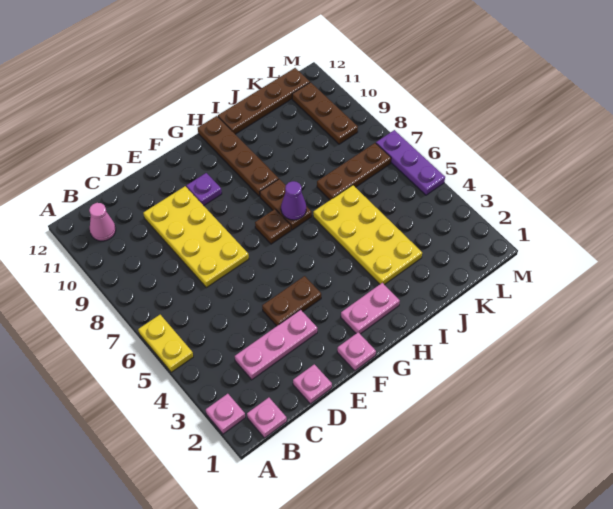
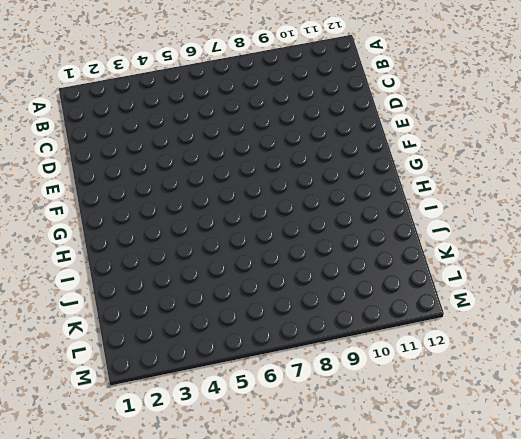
none -> pink plate A2 level 1
none -> yellow plate A5:A6 level 1
none -> pink plate B1 level 1

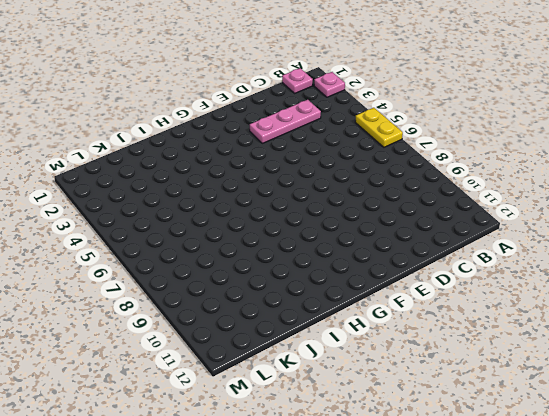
none -> pink cone B11 level 1
none -> pink plate D1 level 1
none -> yellow plate D7:E10 level 1

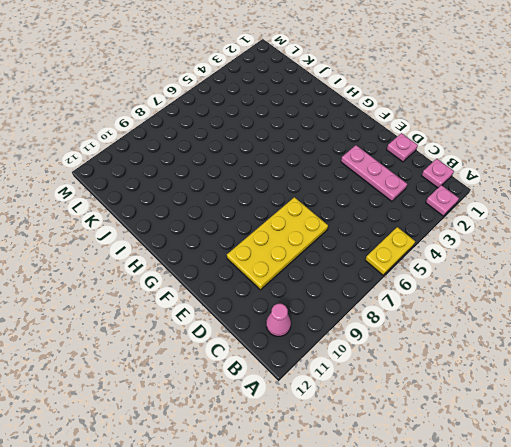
none -> brown plate E4:F4 level 1
none -> pink plate F1 level 1
none -> purple plate F10 level 1

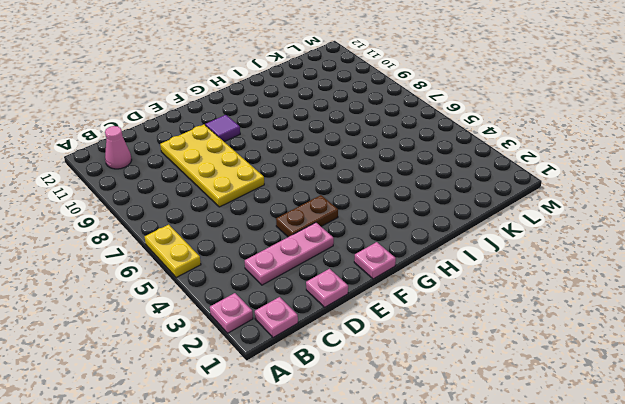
purple tile F10 level 1 -> purple plate F10 level 1
none -> pink plate G2:H2 level 1
none -> brown plate G7 level 1
none -> brown plate H7:H8 level 1

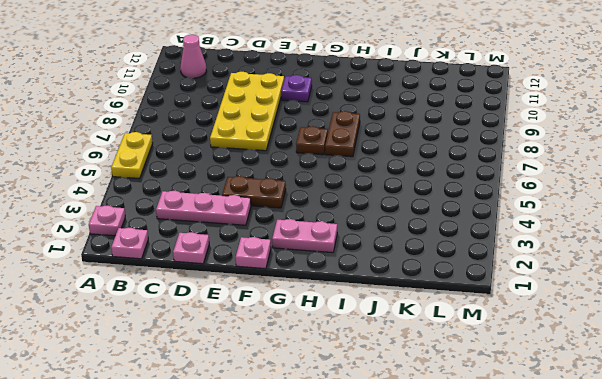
none -> brown plate H9:H12 level 1
none -> yellow plate I3:J6 level 1
none -> brown plate I12:L12 level 1

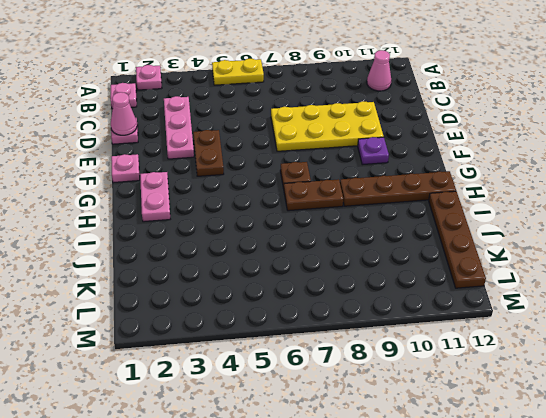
pink cone D1 level 2 -> none
none -> yellow plate I3:J6 level 1
none -> brown plate J7:L7 level 1
none -> brown plate L9:L11 level 1

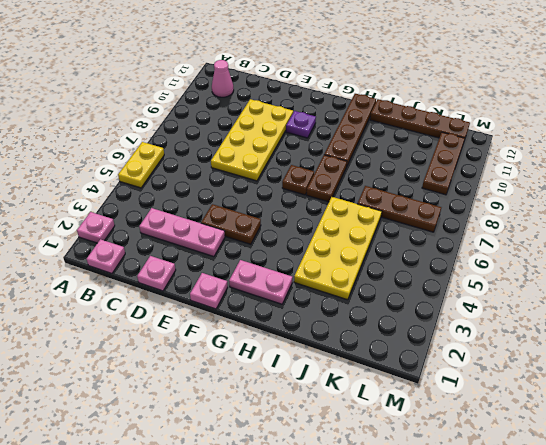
none -> purple plate M5:M7 level 1
none -> purple cone H7 level 2

